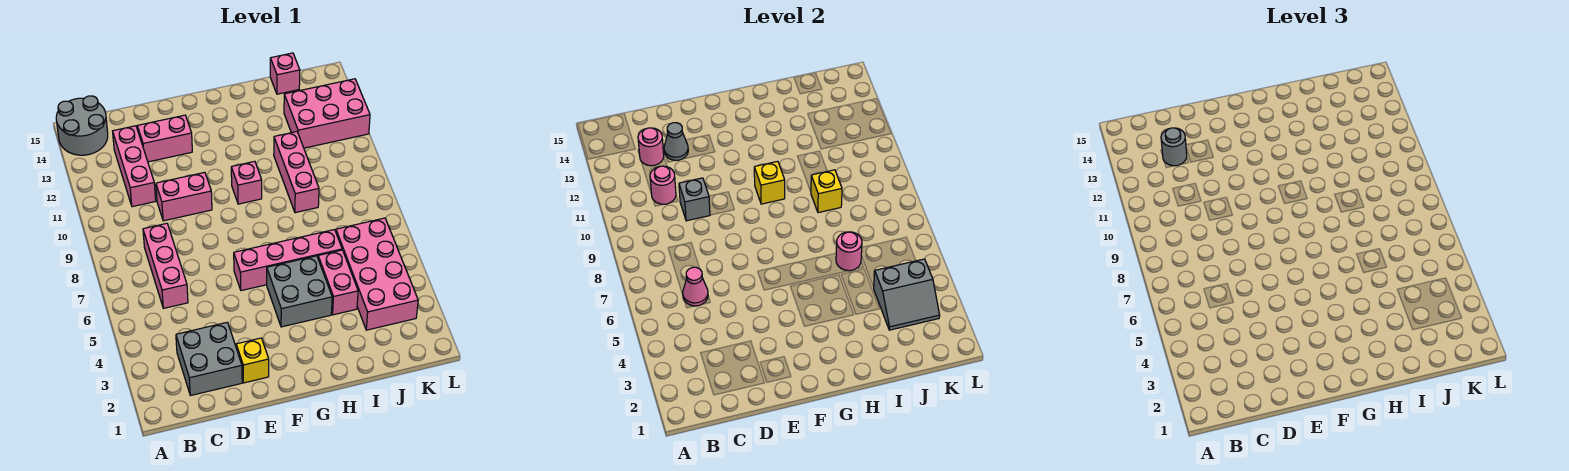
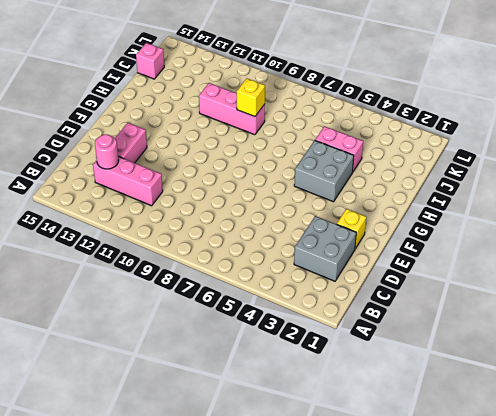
none -> grey round brick A14:B15 level 1
none -> pink brick C6:C8 level 1
none -> pink brick D10:E10 level 1

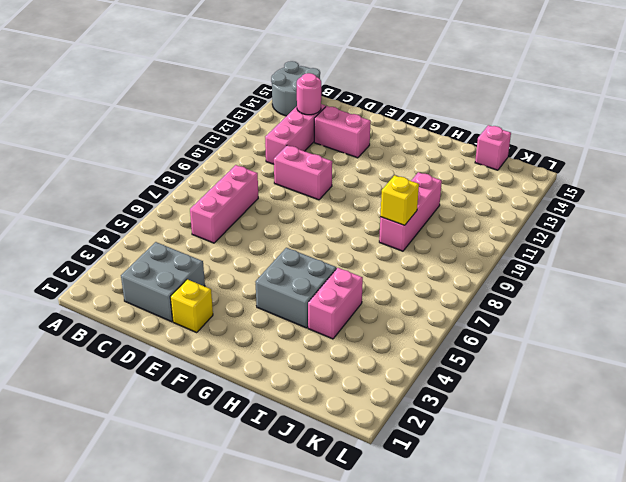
none -> pink brick F6:I6 level 1
none -> pink brick G10 level 1
none -> pink brick J3:K6 level 1

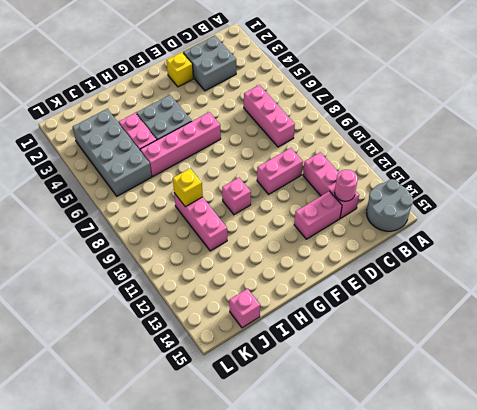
grey brick J3:K6 level 1 -> pink brick J3:K6 level 1
none -> pink brick J12:L13 level 1
none -> pink cone C6 level 2
none -> pink round brick C11 level 2

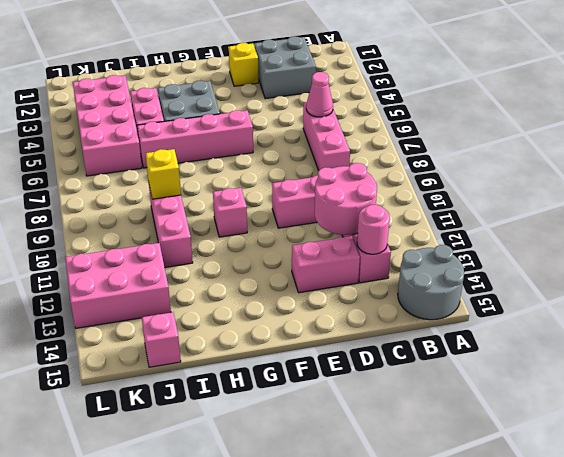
pink round brick C11:D12 level 2 -> pink round brick C11 level 2
none -> grey brick D10 level 2
none -> grey cone D13 level 2
none -> yellow brick G10 level 2

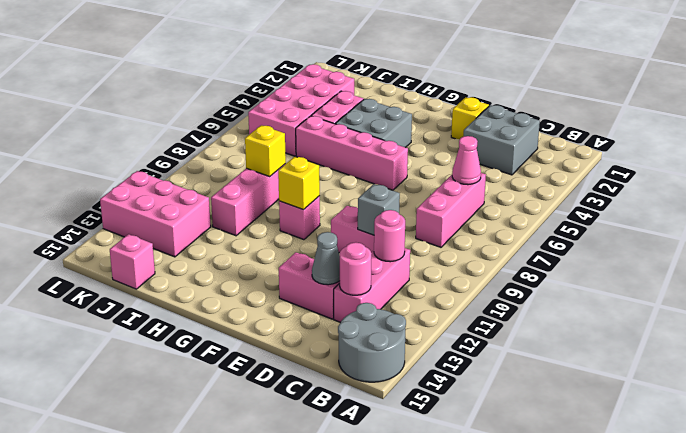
none -> pink round brick I6 level 2
none -> grey slope J3:K4 level 2 top 4
none -> grey round brick C13 level 3

